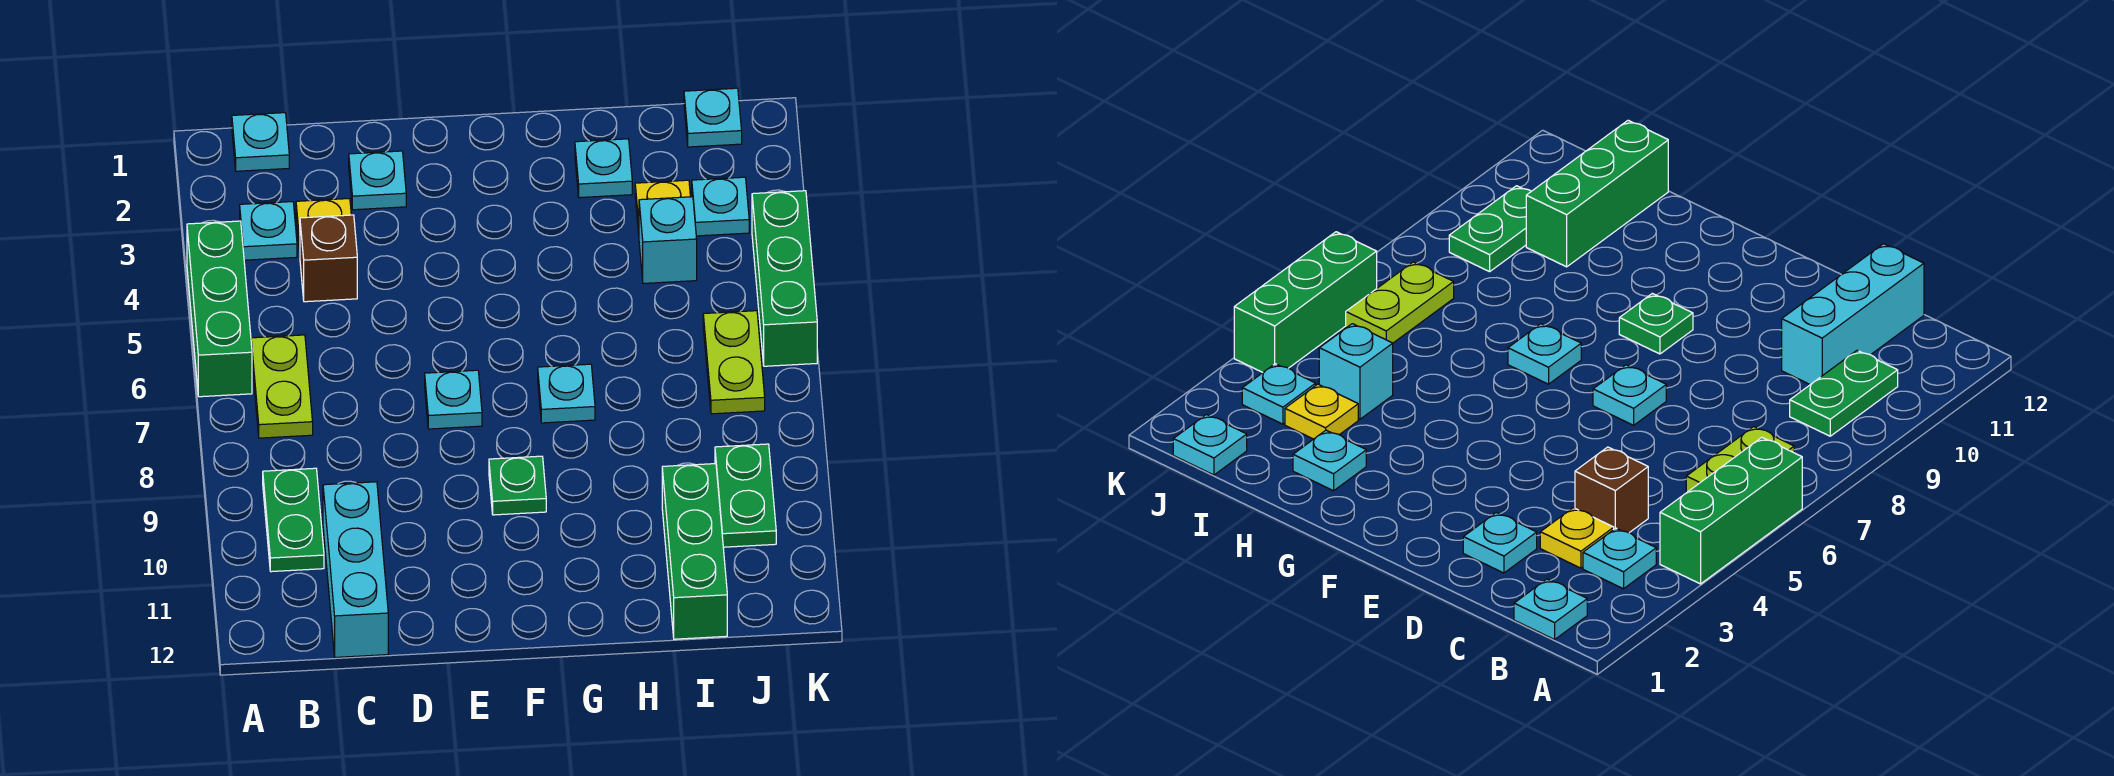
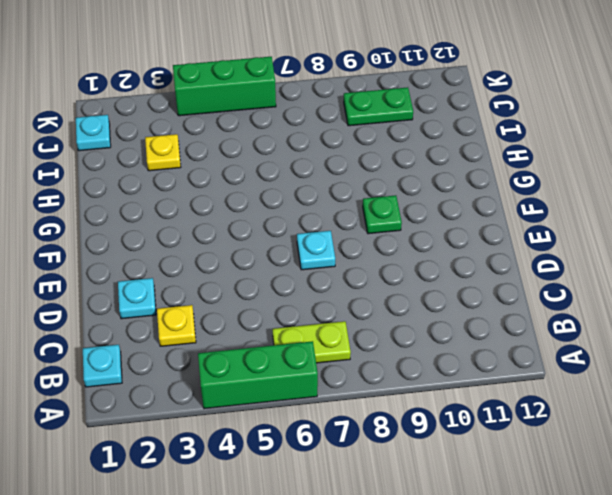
none -> cyan plate B3 level 1
none -> green plate B9:B10 level 1
none -> brown brick C4 level 1

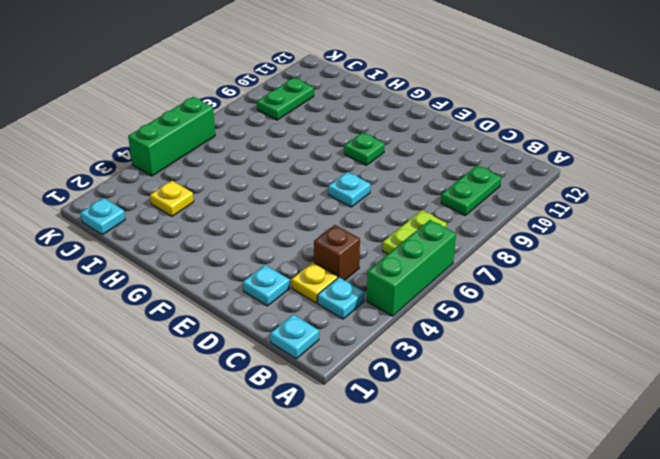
none -> cyan brick C10:C12 level 1
none -> cyan plate G7 level 1
none -> cyan plate H2 level 1

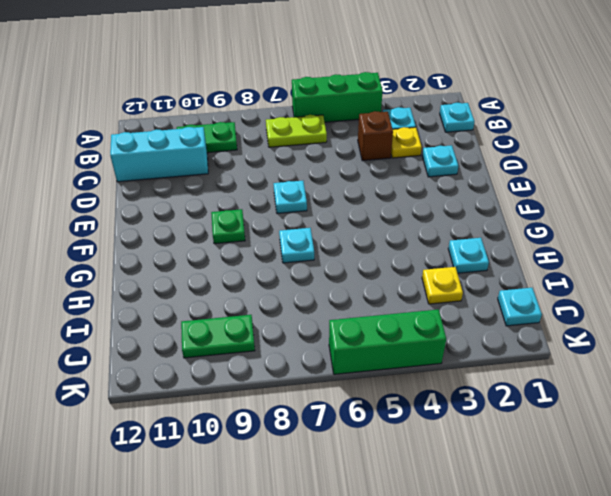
none -> cyan brick I4 level 1
none -> green brick I10:I12 level 1
none -> cyan plate J3 level 1

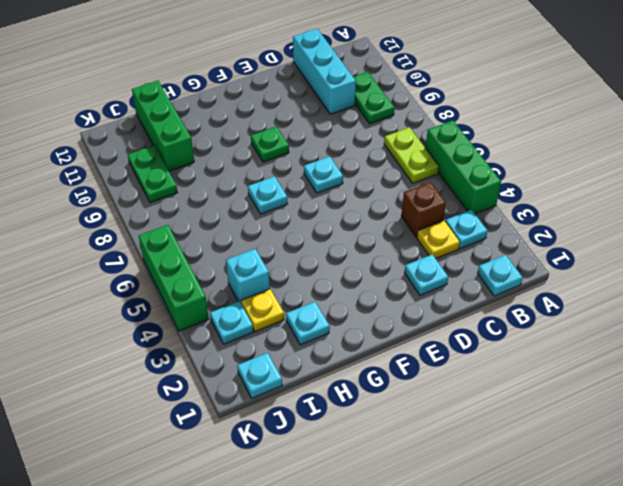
none -> lime plate J6:J7 level 1

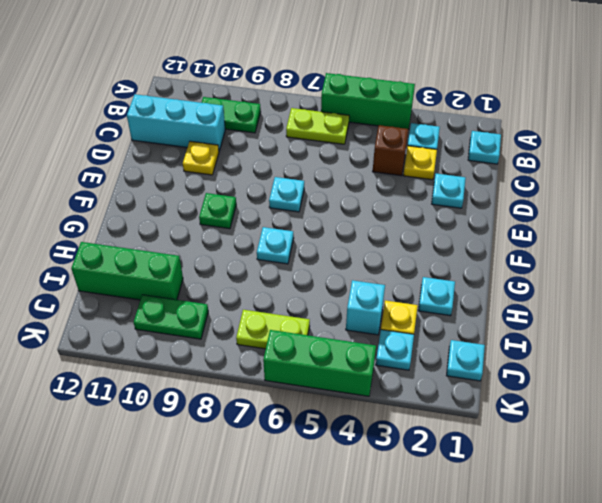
yellow plate D10 level 1 -> none

